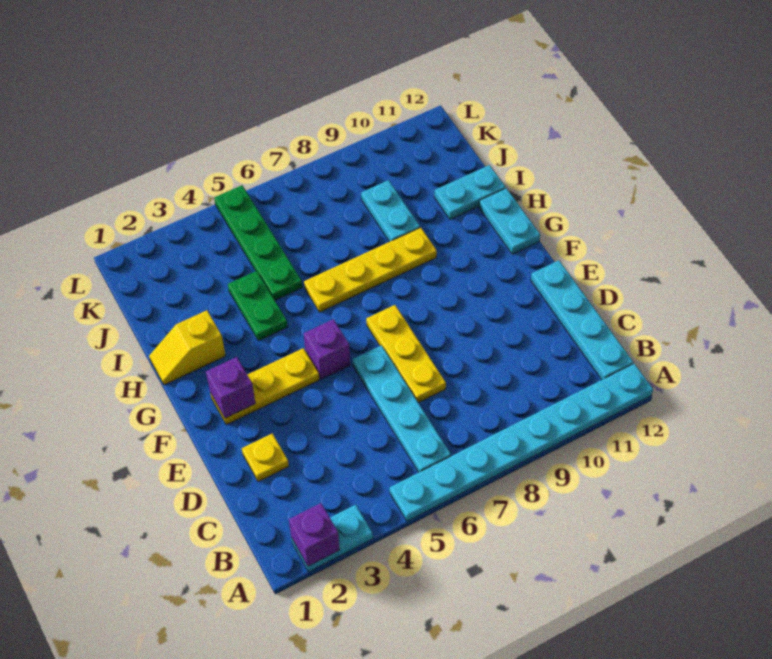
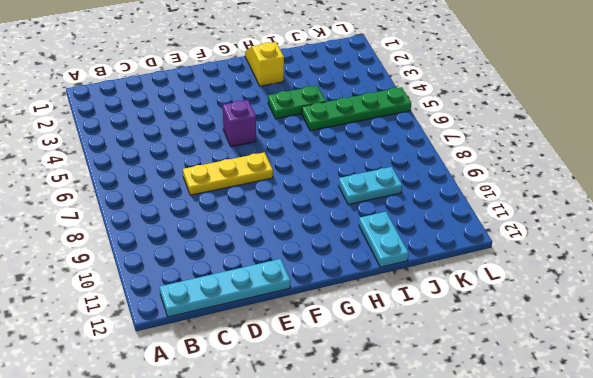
none -> cyan plate A2:A3 level 1
none -> cyan plate A5:A12 level 1
none -> cyan plate B6:E6 level 1

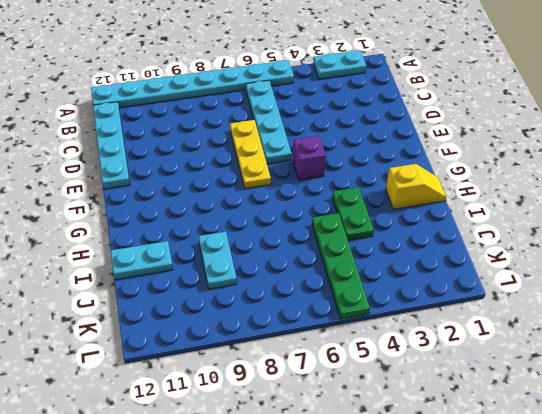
none -> yellow plate D2 level 1
none -> yellow plate F2:F4 level 1
none -> cyan plate G12:H12 level 1

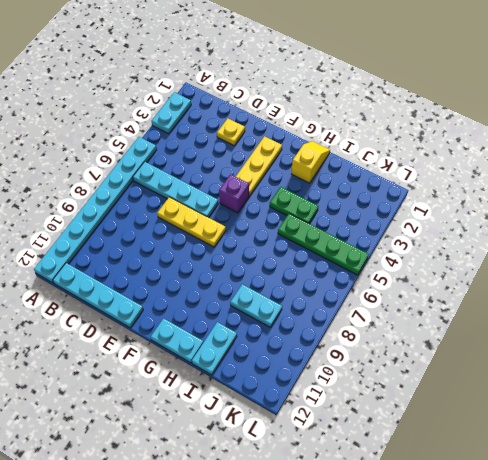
none -> yellow plate H6:H9 level 1
none -> purple brick A2 level 2
none -> purple brick F2 level 2

